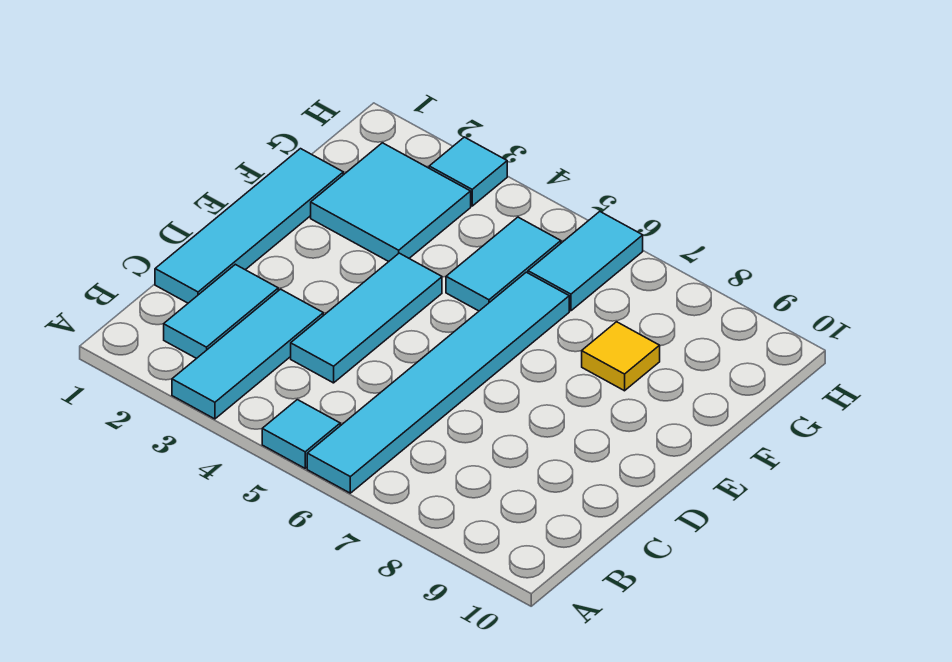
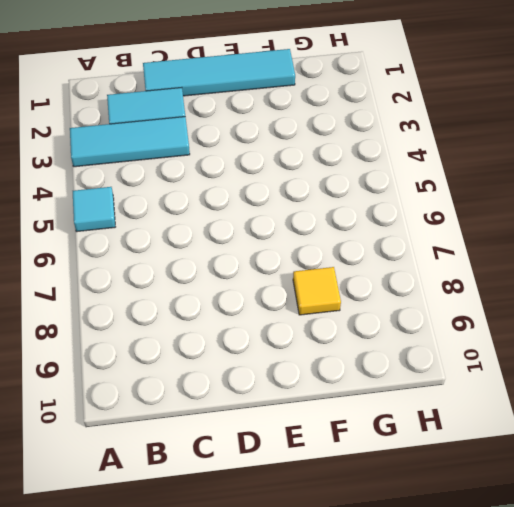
none -> cyan tile A6:F6 level 1
none -> cyan tile C4:E4 level 1

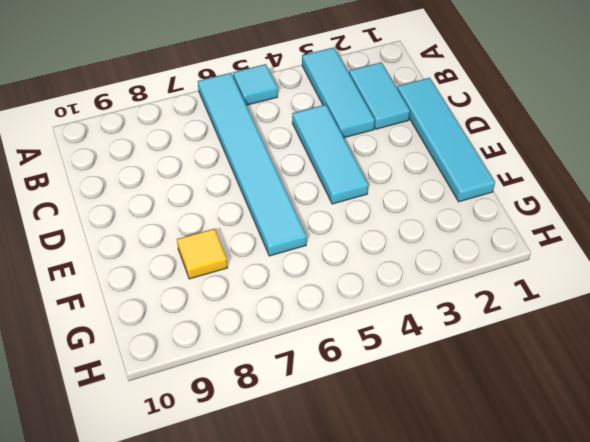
none -> cyan tile F2:G3 level 1
none -> cyan tile F5:G5 level 1

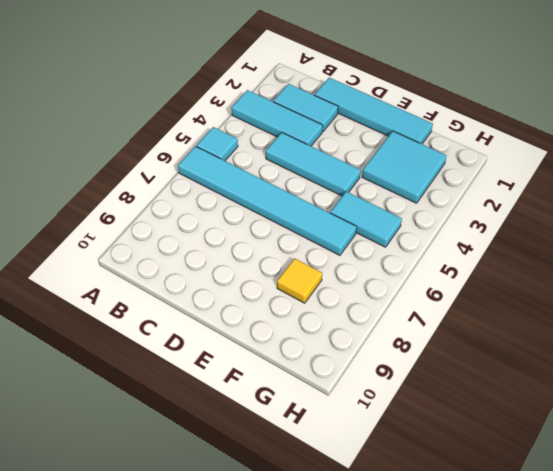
none -> cyan tile G6:H6 level 1
none -> cyan tile H3 level 1

